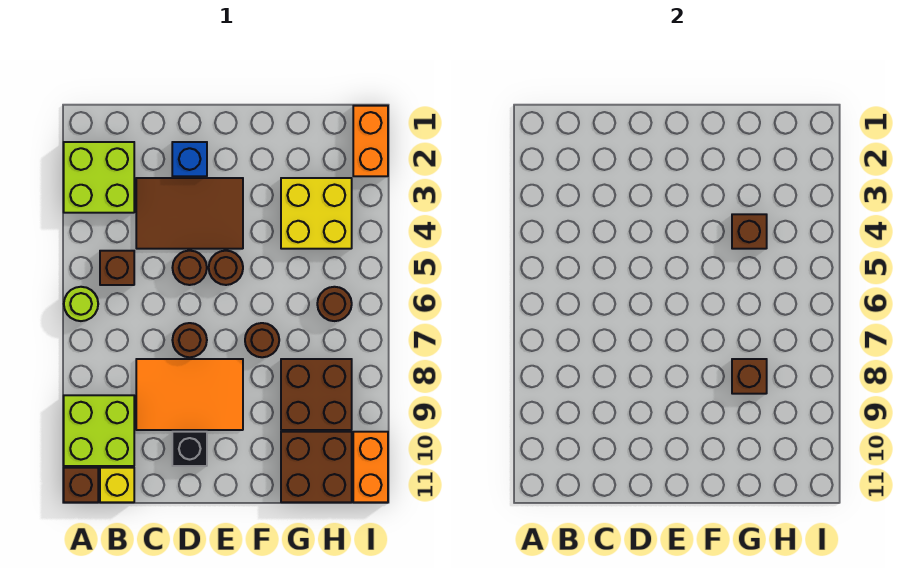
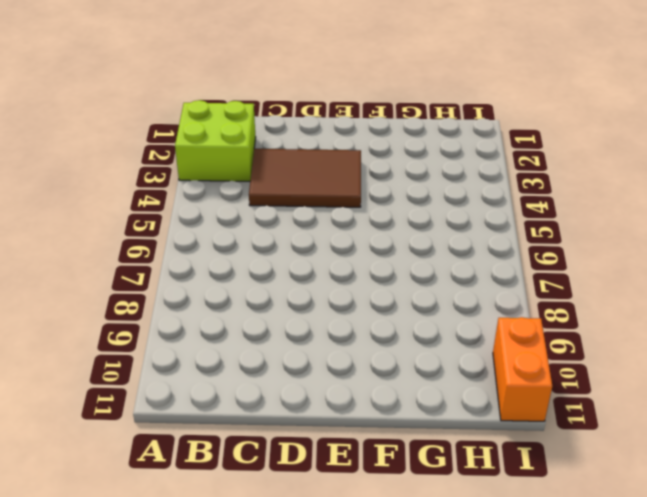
none -> lime round brick A6 level 1
none -> lime brick A9:B10 level 1
none -> brown brick A11 level 1

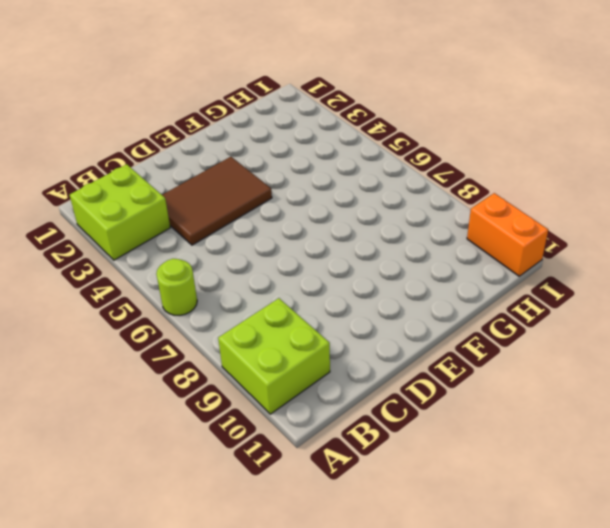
none -> brown brick A11 level 1
none -> brown brick B5 level 1
none -> yellow brick B11 level 1

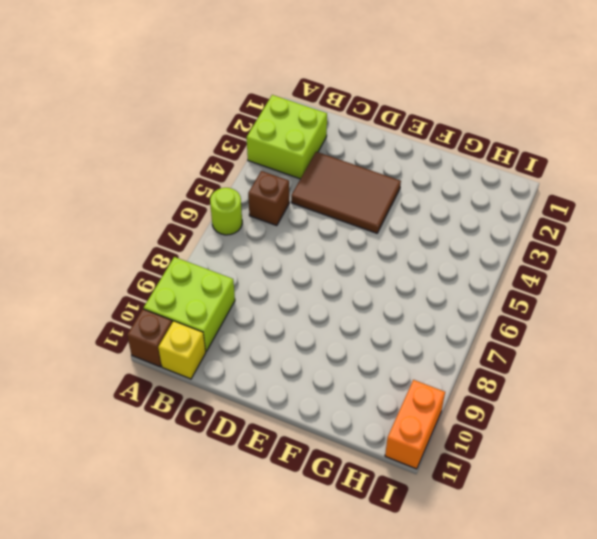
none -> orange tile C8:E9 level 1
none -> blue brick D2 level 1
none -> brown round brick D5 level 1

